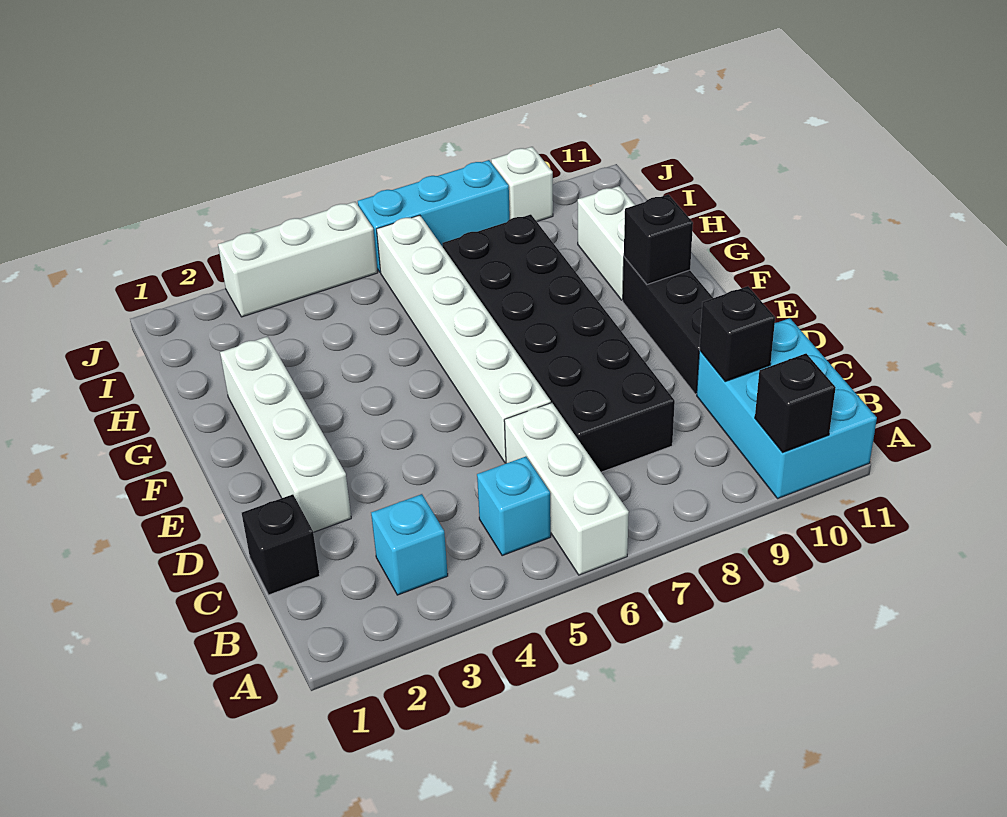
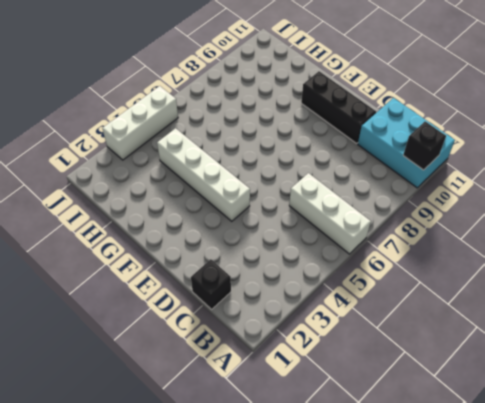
white brick E4:H4 level 1 -> white brick D2:G2 level 1
none -> cyan brick B3 level 1
none -> cyan brick B5 level 1
none -> black brick C7:H8 level 1

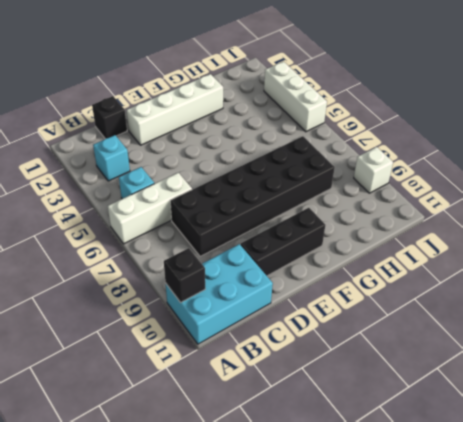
none -> white brick D6:I6 level 1
none -> white brick G10:H10 level 1
none -> cyan brick J6:J8 level 1

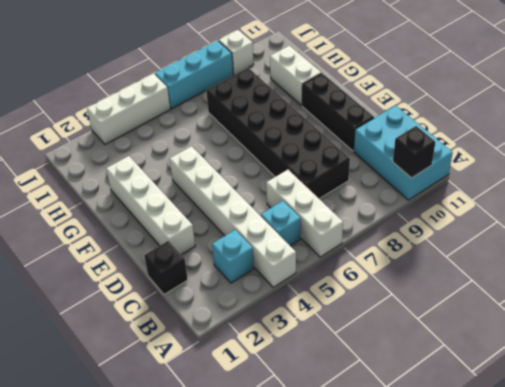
white brick A4:F4 level 1 -> white brick D6:I6 level 1
none -> black brick C10 level 2
none -> black brick F10 level 2

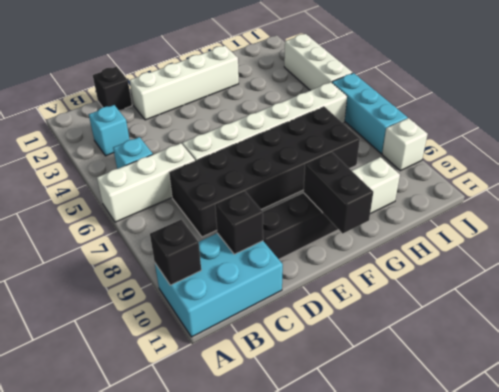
black brick F10:F11 level 2 -> black brick F10 level 2

